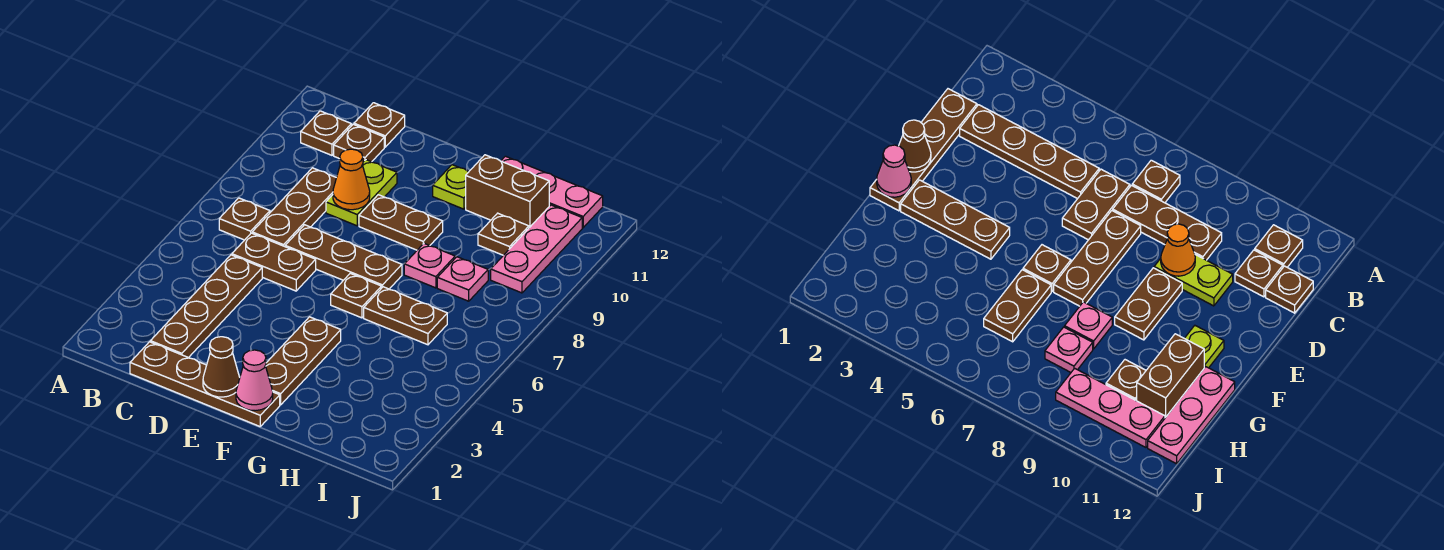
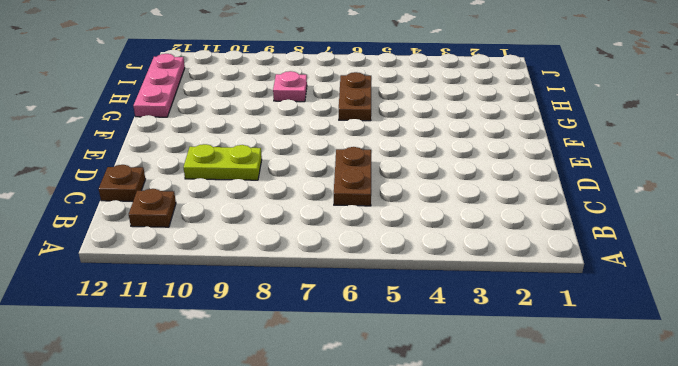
none -> brown plate B7 level 1
none -> brown plate C1:F1 level 1
none -> brown plate C2:C5 level 1

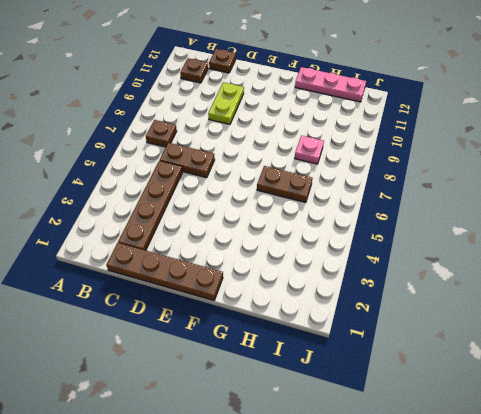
none -> brown plate C7:C9 level 1
none -> brown plate C11 level 1
none -> brown plate D7:F7 level 1

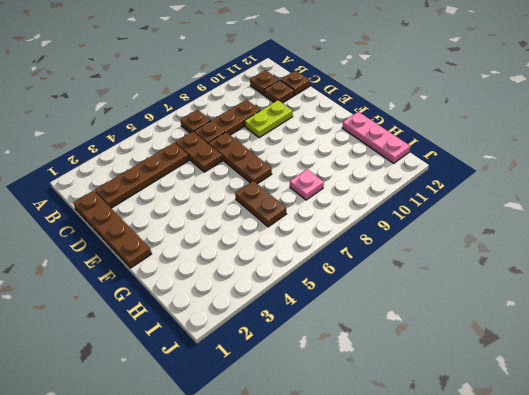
none -> brown plate E9:F9 level 1
none -> brown plate F2:F4 level 1
none -> brown plate F6 level 1

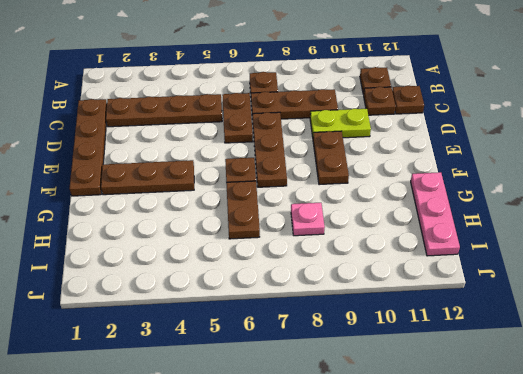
none -> lime plate F11 level 1
none -> pink plate G8 level 1
none -> brown brick G11:H11 level 1

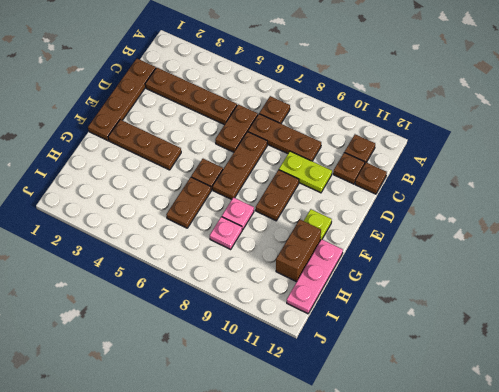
none -> brown plate H10 level 1
none -> pink plate I9:I11 level 1
none -> orange cone D9 level 2

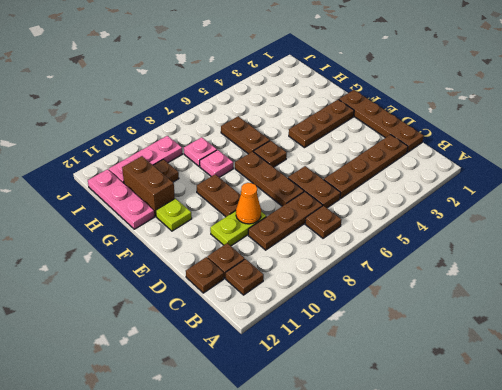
none -> brown cone E1 level 2
none -> pink cone F1 level 2

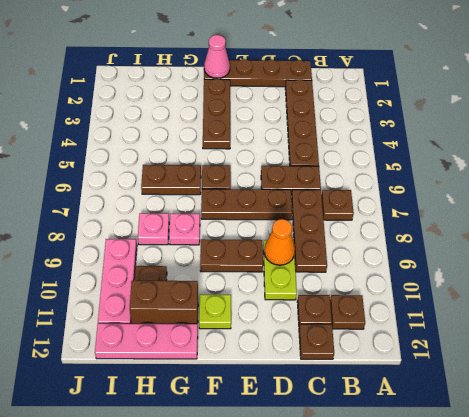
none -> brown cone E1 level 2

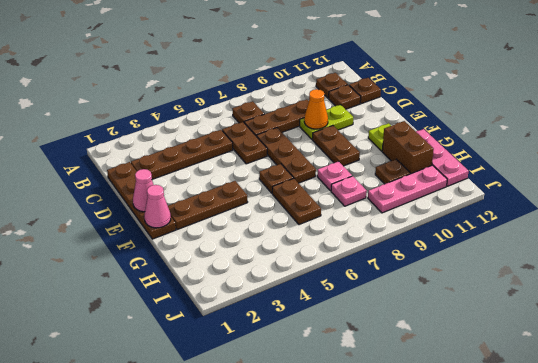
pink cone E1 level 2 -> brown cone E1 level 2

